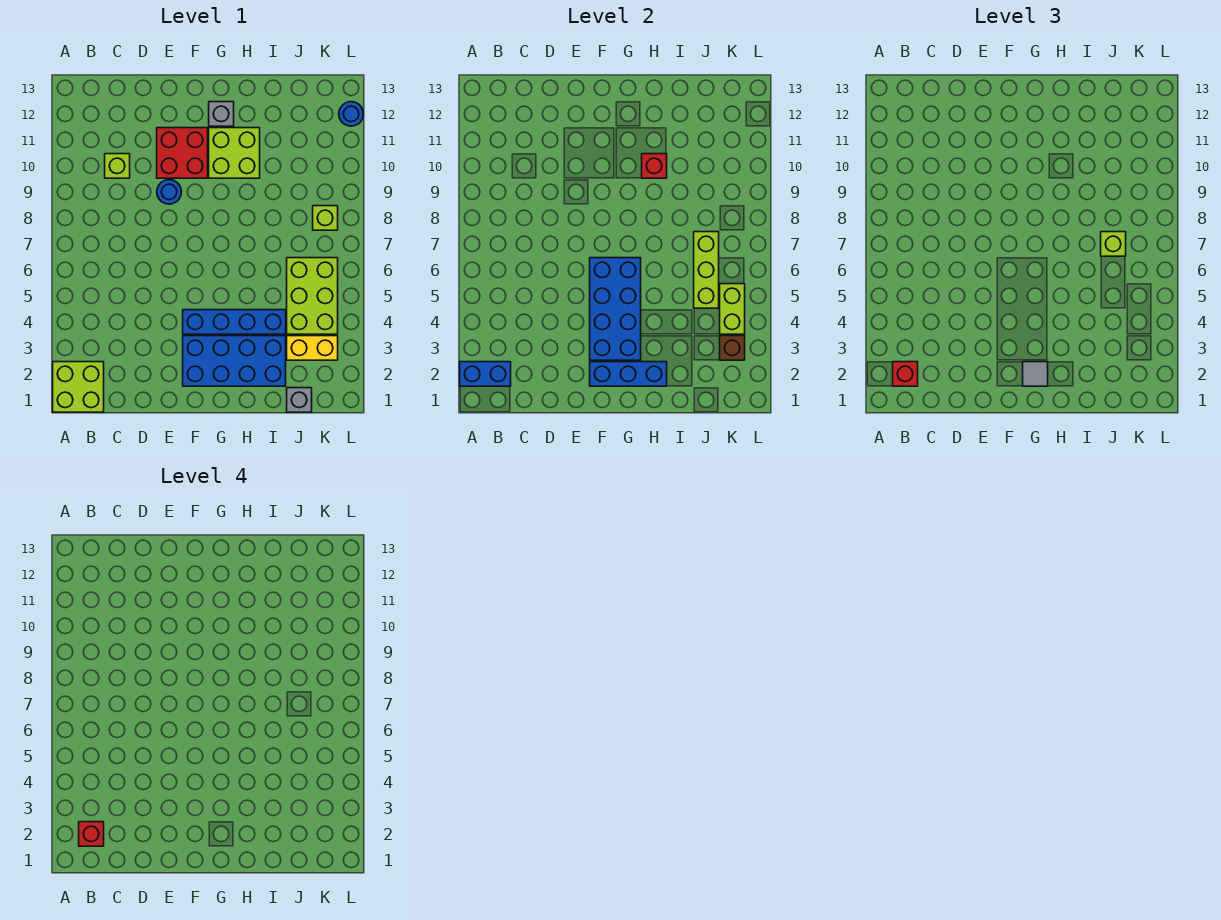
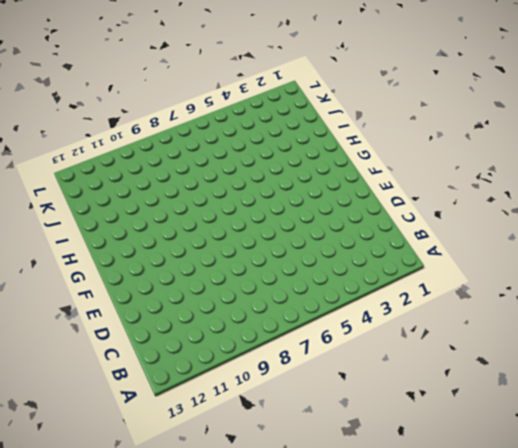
none -> lime brick A1:B2 level 1
none -> lime brick C10 level 1
none -> blue round brick E9 level 1

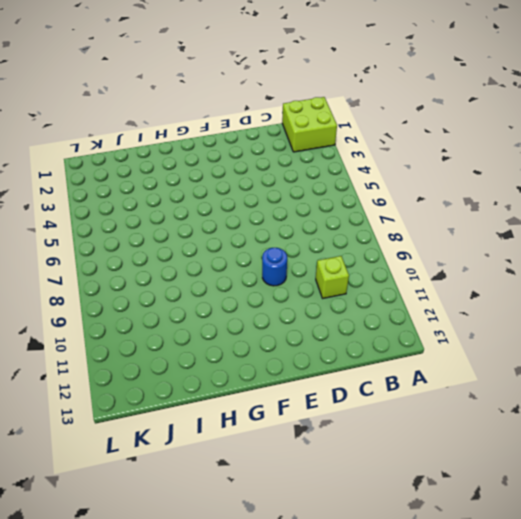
none -> red brick E10:F11 level 1
none -> blue brick F2:I3 level 1
none -> blue brick F4:I4 level 1

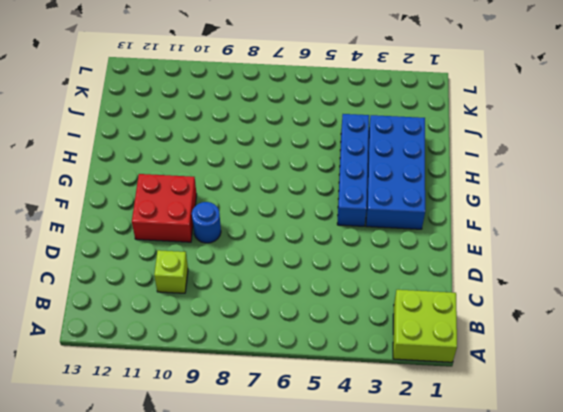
none -> lime brick G10:H11 level 1
none -> grey brick G12 level 1
none -> grey brick J1 level 1

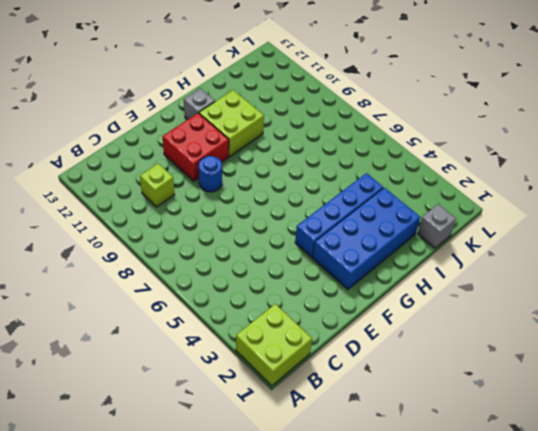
none -> yellow brick J3:K3 level 1
none -> lime brick J4:K6 level 1
none -> lime brick K8 level 1

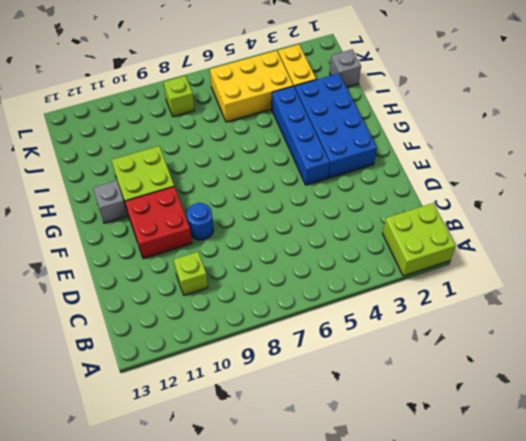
yellow brick J4:K6 level 1 -> lime brick J4:K6 level 1
none -> blue round brick L12 level 1
none -> blue brick A2:B2 level 2
none -> blue brick F2:H2 level 2

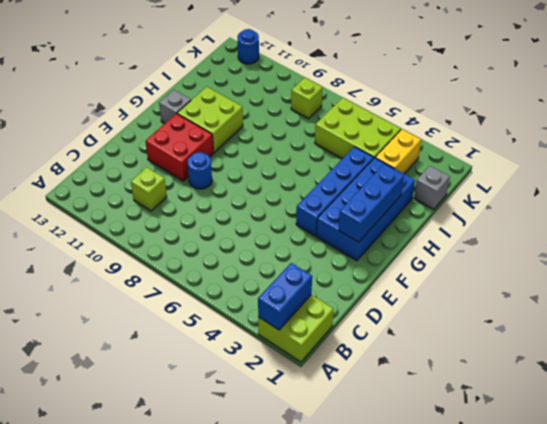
none -> blue brick F3:G6 level 2
none -> red brick H10 level 2
none -> lime brick J5:J7 level 2

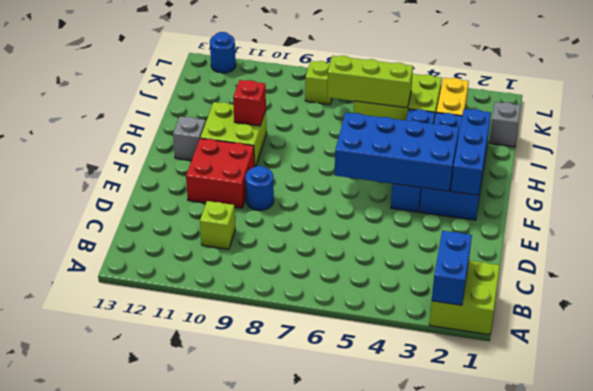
none -> brown brick K3 level 2
none -> lime brick K4:K5 level 2
none -> red brick B2 level 3

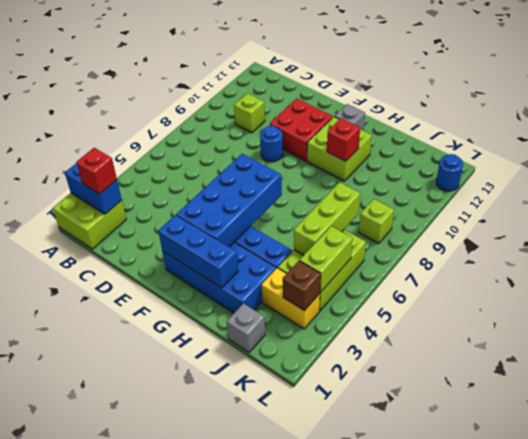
none -> grey tile G2 level 3
none -> lime brick J7 level 3
none -> red brick B2 level 4

